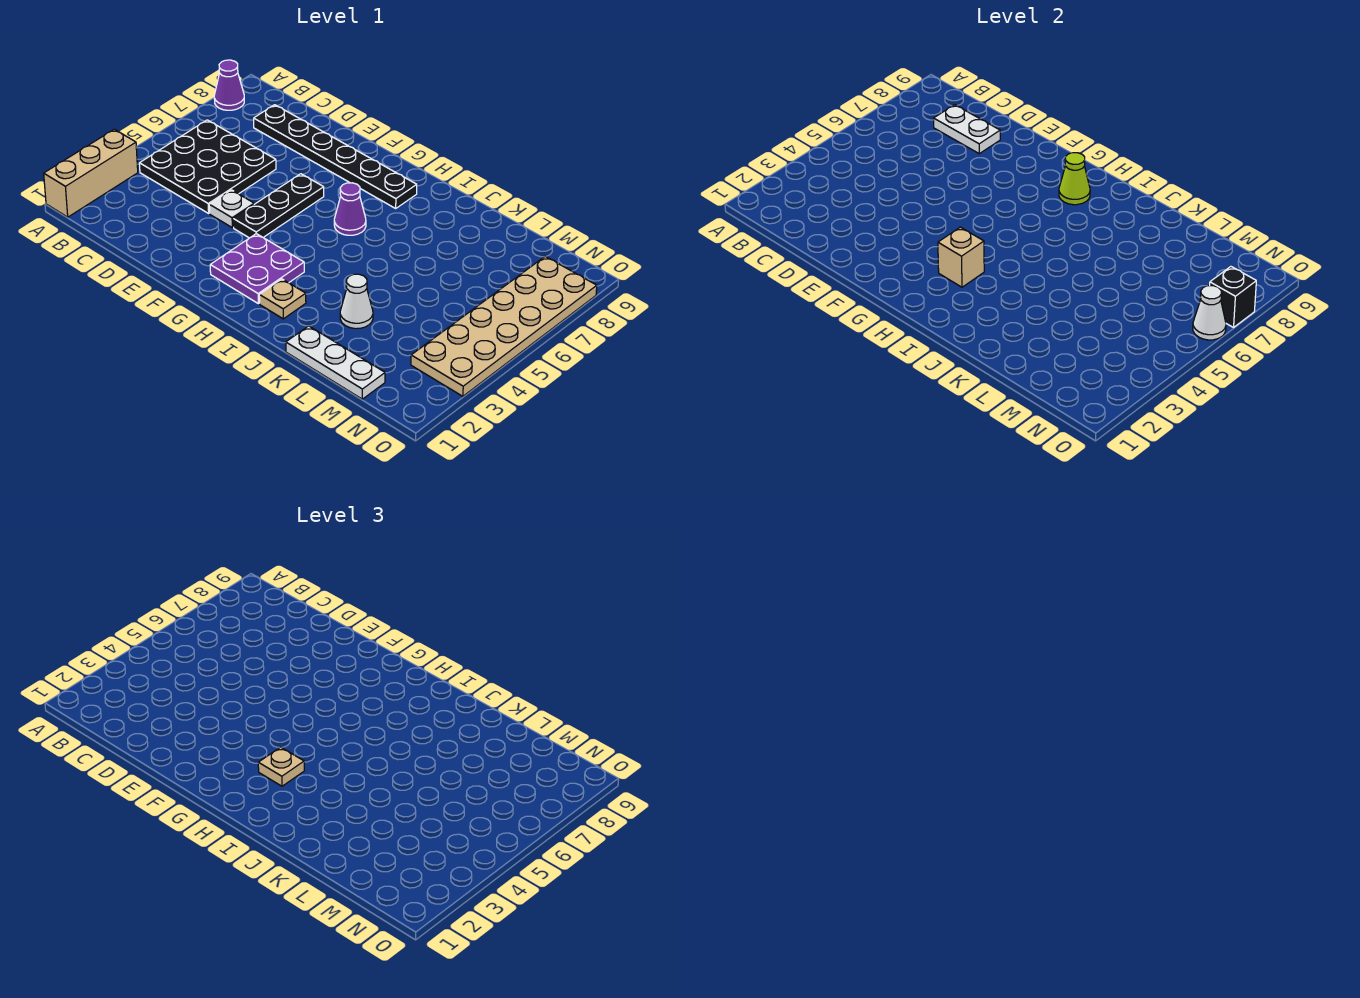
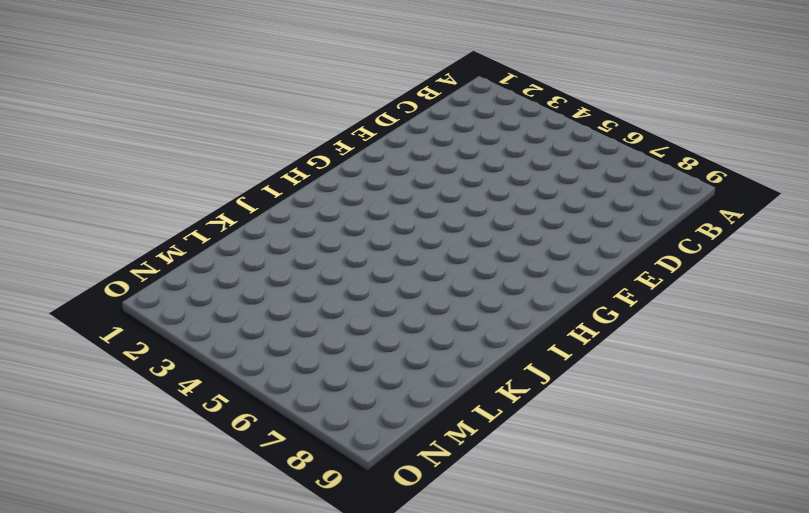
none -> tan brick A1:A3 level 1
none -> purple cone A8 level 1
none -> black plate B4:D6 level 1

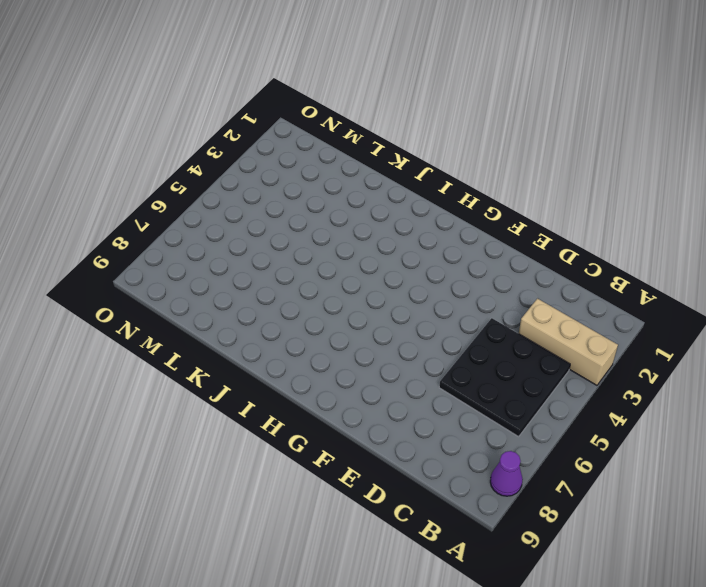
tan brick A3:C3 level 1 -> tan brick A1:A3 level 1
none -> black plate C8:H8 level 1
none -> white plate E4 level 1
none -> black plate F4:F6 level 1

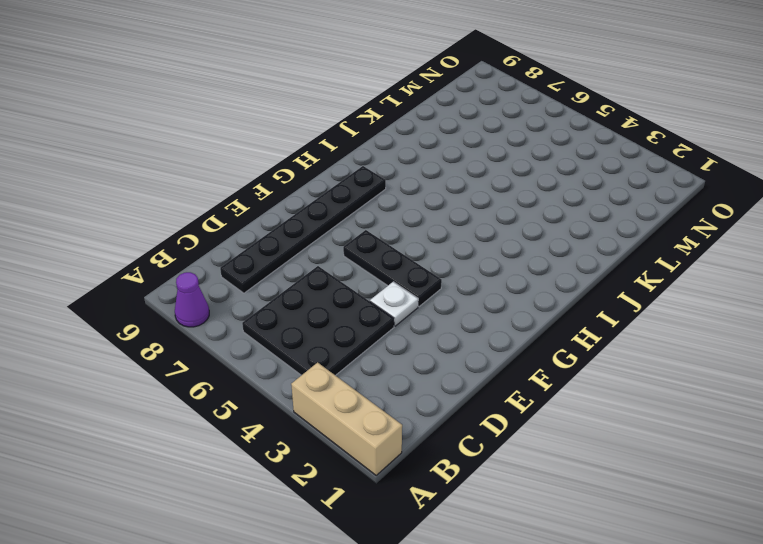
none -> purple plate G2:H3 level 1
none -> purple cone H6 level 1
none -> tan plate I2 level 1

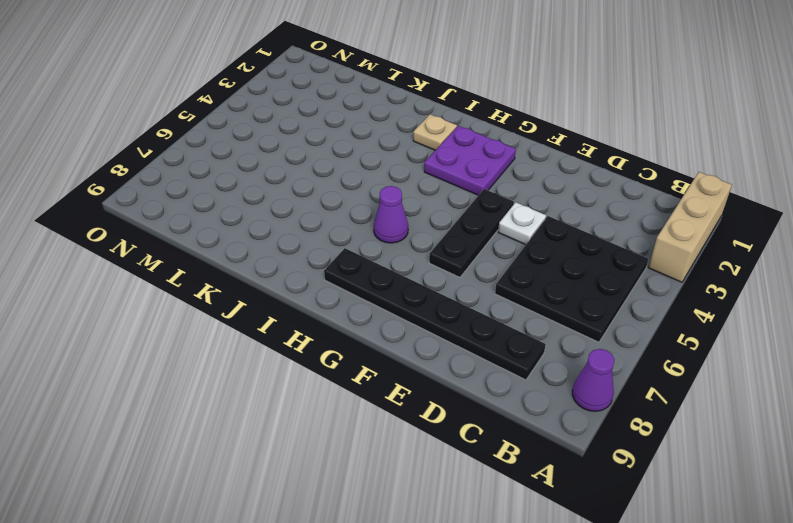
none -> white plate K1:M1 level 1
none -> white cone K3 level 1
none -> tan plate N3:O8 level 1

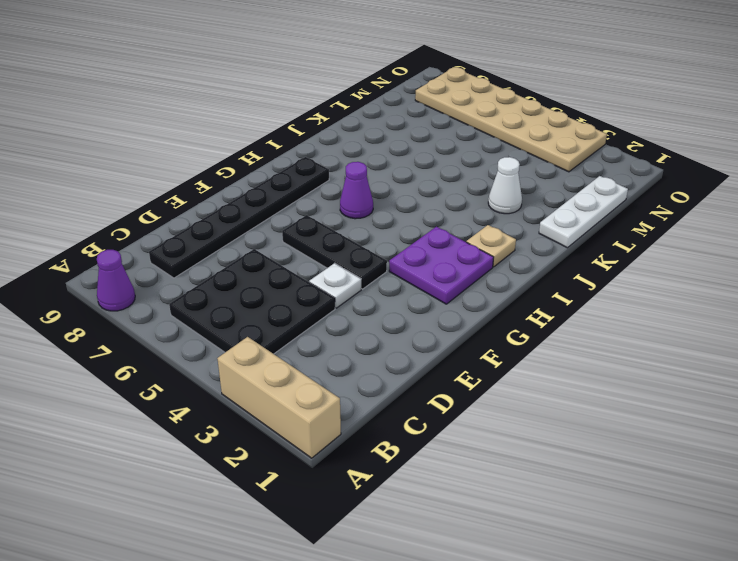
none -> white plate C8:D8 level 2
none -> tan brick H3 level 2
none -> lime cone H8 level 2

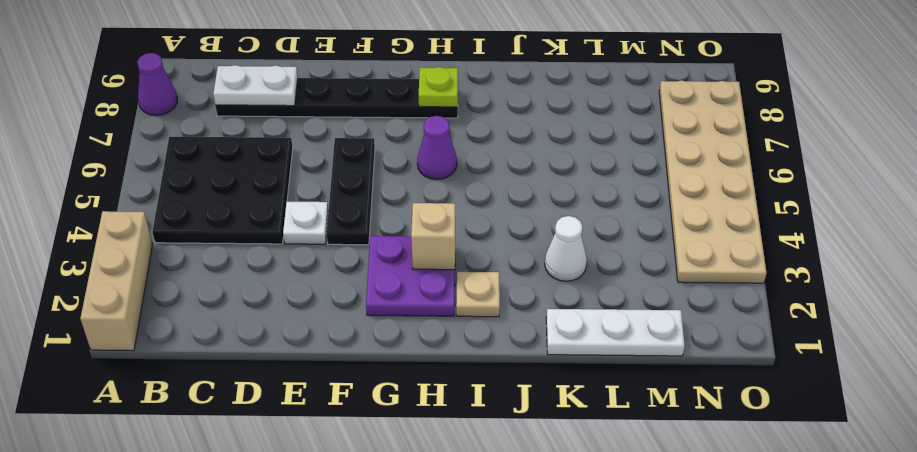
lime plate H8 level 2 -> lime cone H8 level 2
none -> white cone O6 level 2
none -> black brick O7 level 2
none -> tan plate H3 level 3

